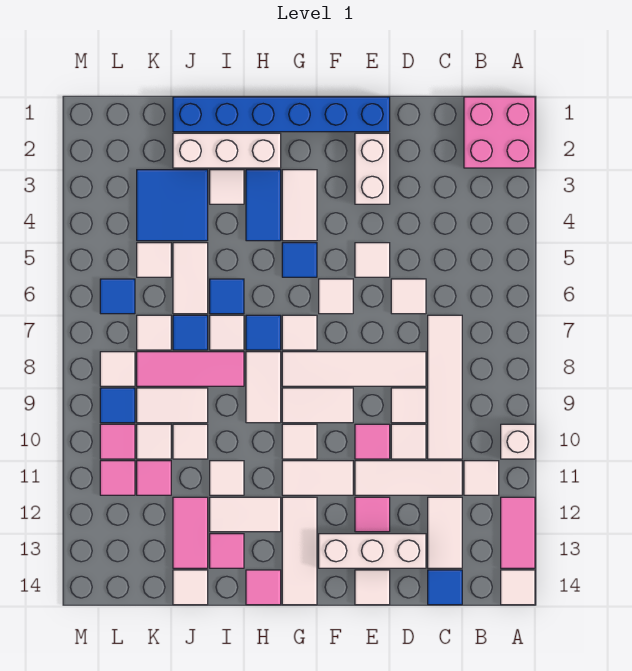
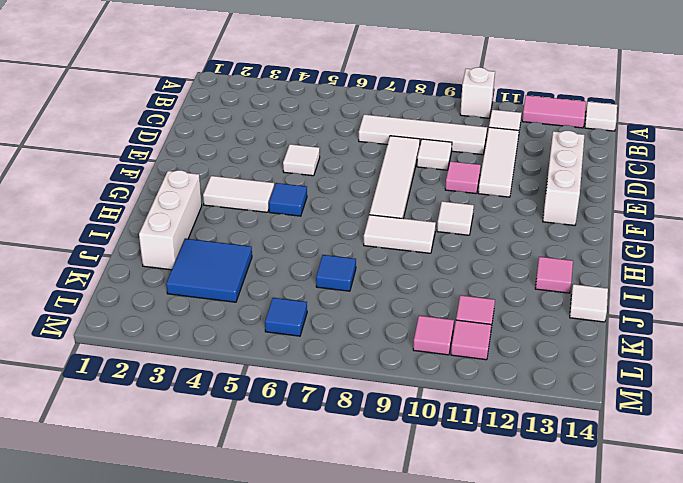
none -> pink brick A1:B2 level 1
none -> white tile C12:C13 level 1
none -> blue tile C14 level 1
none -> white tile D6 level 1

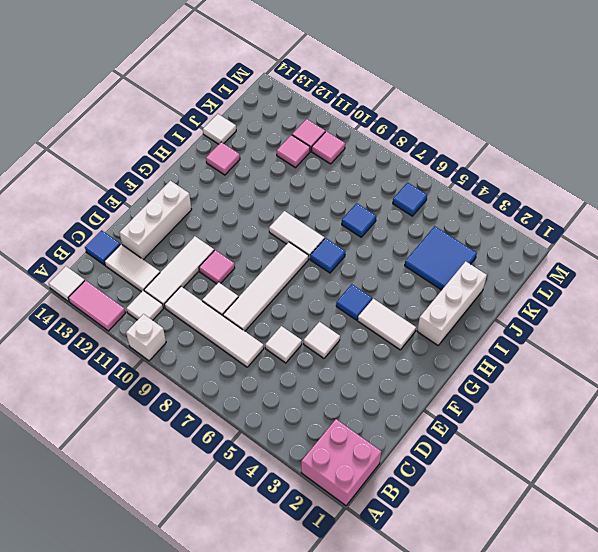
none -> white tile D10 level 1
none -> blue brick E1:J1 level 1
none -> white brick E2:E3 level 1
none -> pink tile E12 level 1

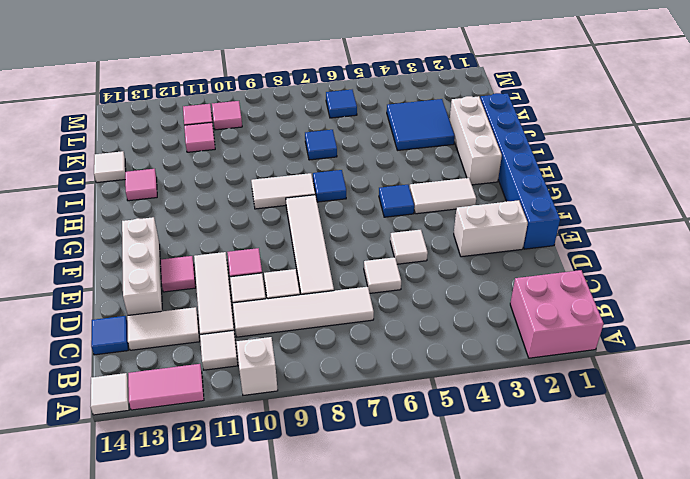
none -> white tile E14 level 1
none -> white tile F6 level 1
none -> white tile F9:G9 level 1
none -> white tile F11:G11 level 1

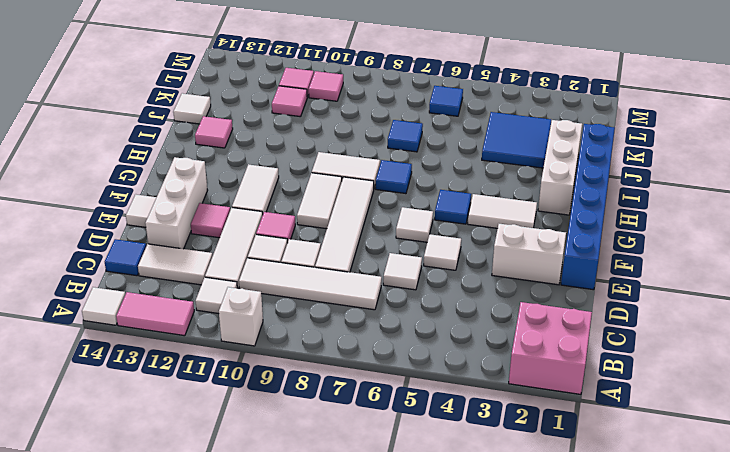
none -> white tile G7 level 1
none -> white tile G10 level 1
none -> white tile G12:G14 level 1
none -> blue tile H3:H4 level 1

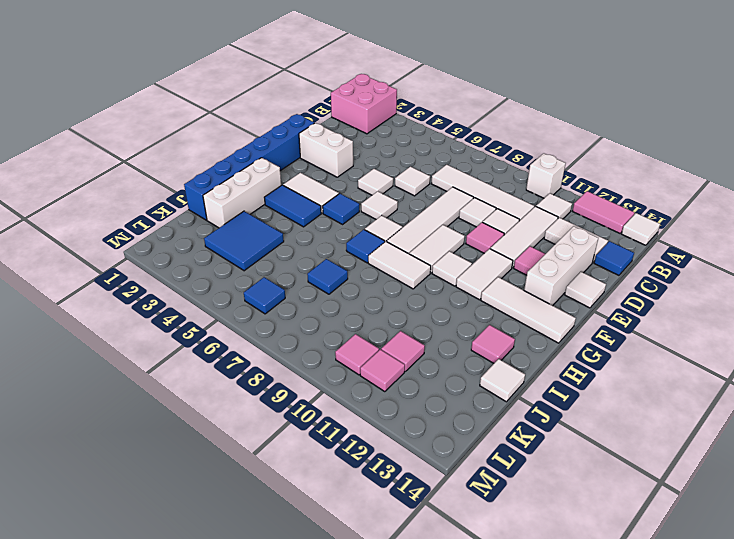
none -> white tile H12:I12 level 1
none -> pink tile H14 level 1
none -> white tile I3 level 1
none -> blue tile I6 level 1

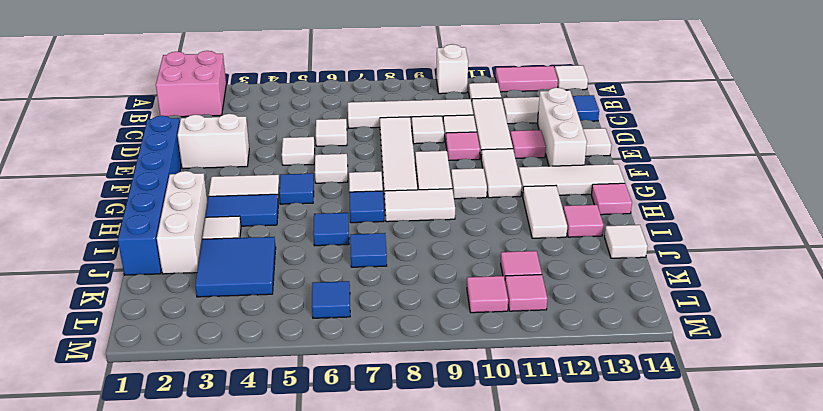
none -> white tile I7 level 1
none -> pink tile I8:K8 level 1
none -> white tile I11 level 1
none -> white tile J5:J6 level 1

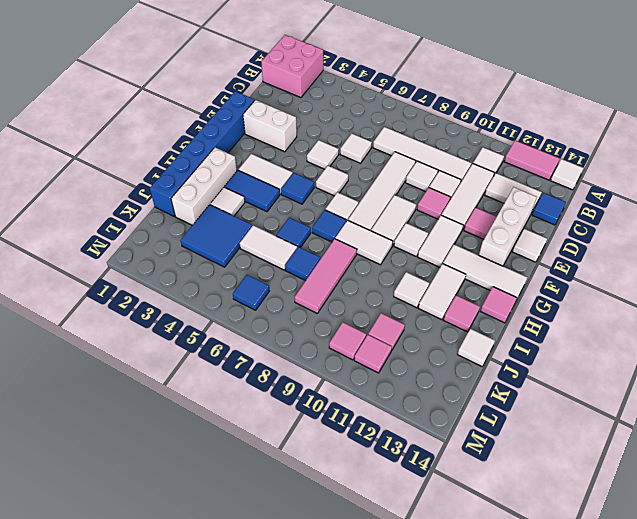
none -> white brick A10 level 1
none -> white tile I7 level 1
none -> white tile J9:K9 level 1
none -> white tile J10 level 1

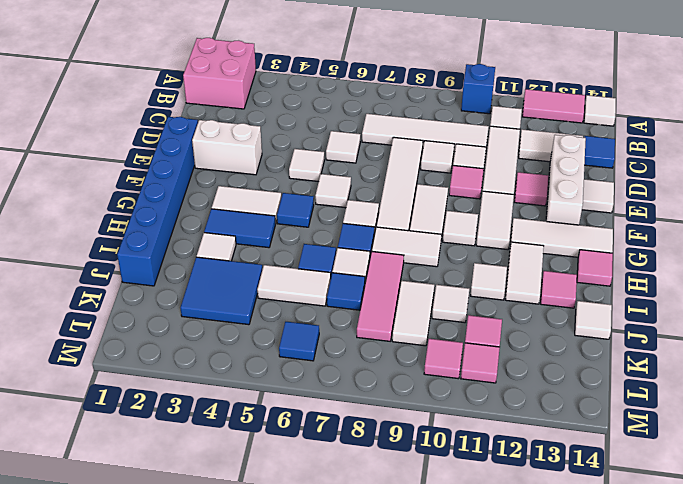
blue brick A10 level 1 -> white brick A10 level 1
none -> white brick H2:J2 level 1
none -> pink tile J12:J13 level 1
none -> white tile K5 level 1
none -> white tile K7 level 1

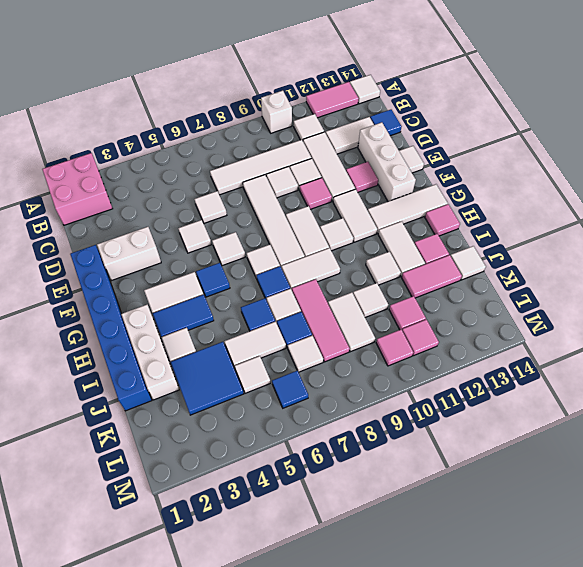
none -> white tile K10 level 1
none -> white tile L8 level 1
none -> blue tile L9 level 1

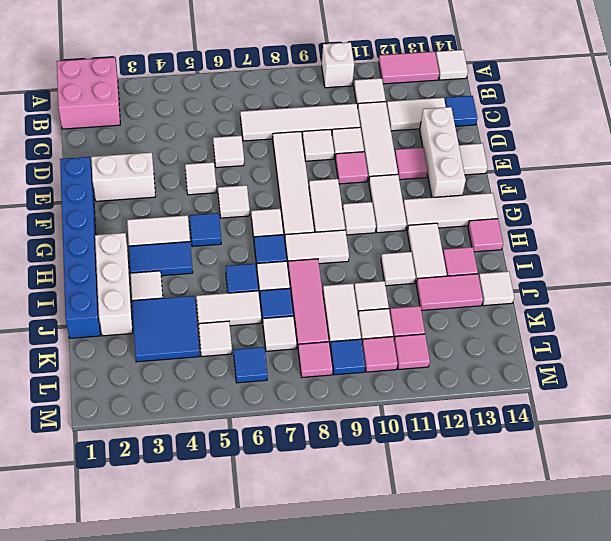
pink tile L8 level 1 -> white tile L8 level 1

